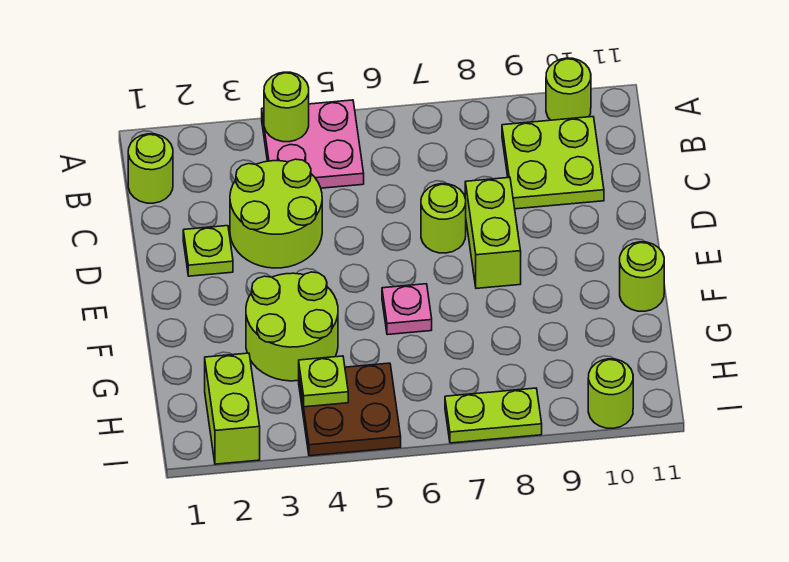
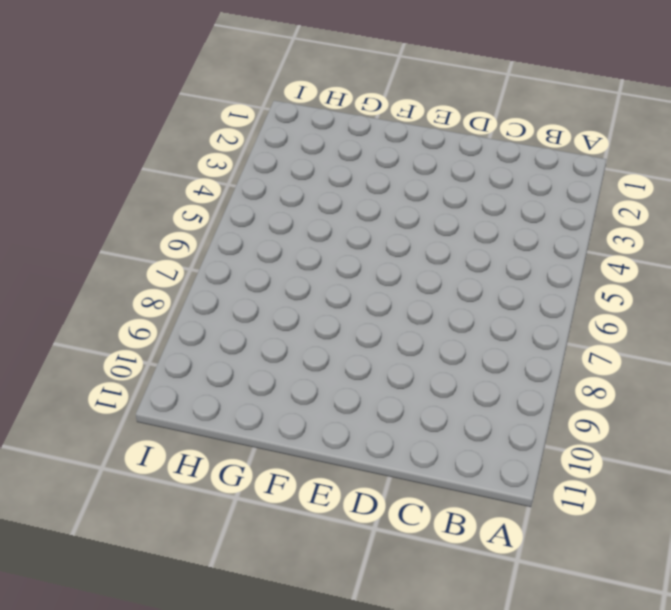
none -> pink plate A4:B5 level 1
none -> lime round brick A10 level 1
none -> lime round brick B1 level 1

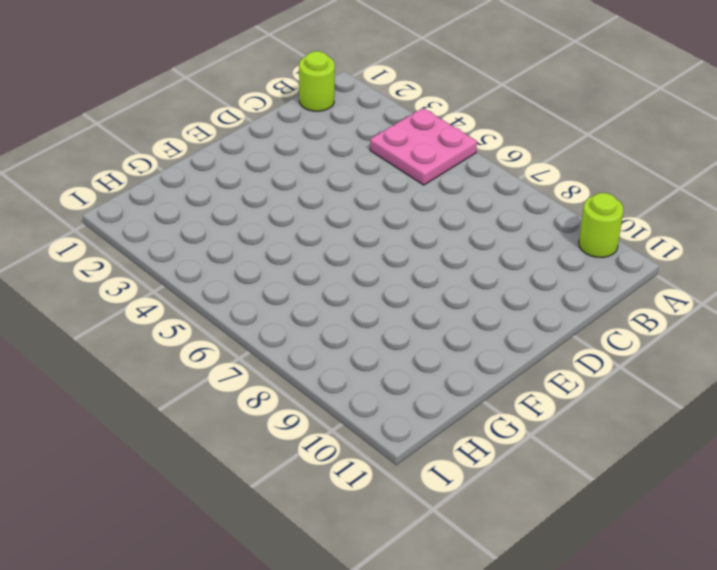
none -> lime plate B9:C10 level 1
none -> lime round brick C3:D4 level 1
none -> lime plate D2 level 1

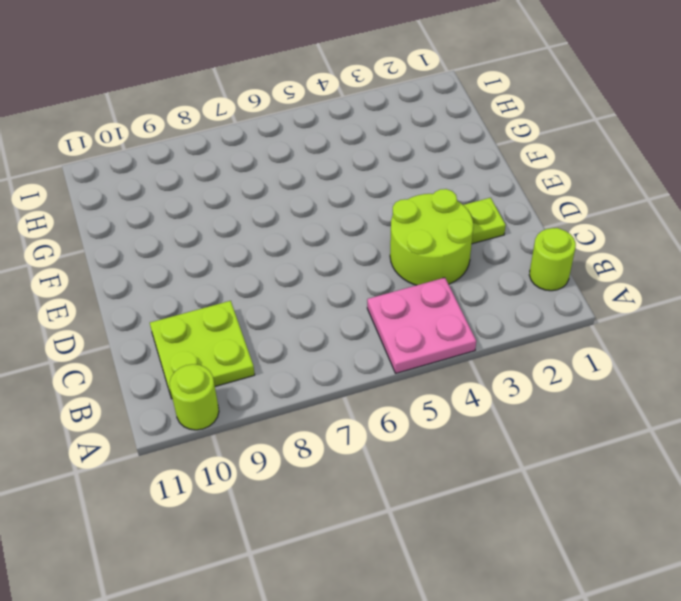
none -> lime round brick D7 level 1
none -> lime brick D8:E8 level 1
none -> lime round brick F3:G4 level 1

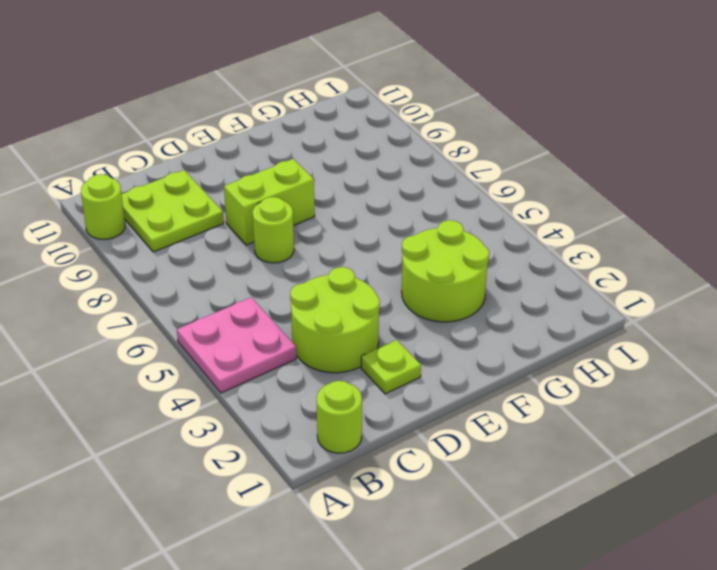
none -> pink plate F6 level 1
none -> lime round brick F11 level 1
none -> lime brick H2:I2 level 1

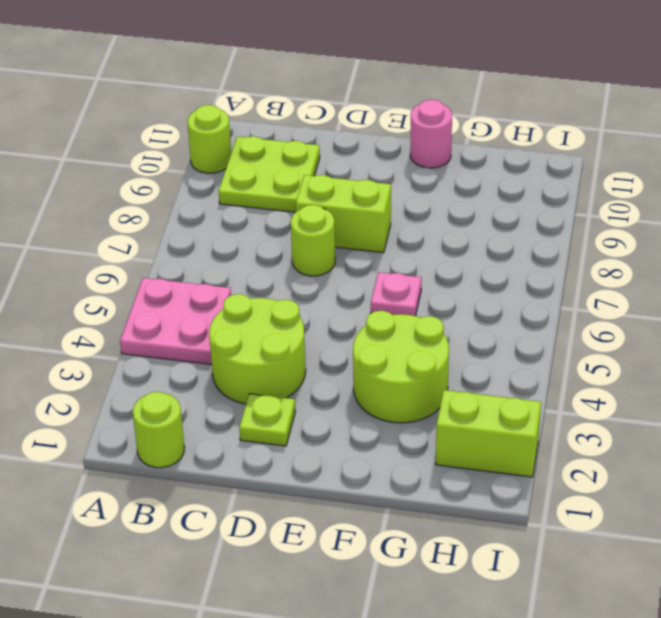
pink round brick F11 level 1 -> lime round brick F11 level 1
none -> brown plate H4:I5 level 1
none -> lime plate I7:I8 level 1
none -> lime round brick I10 level 1

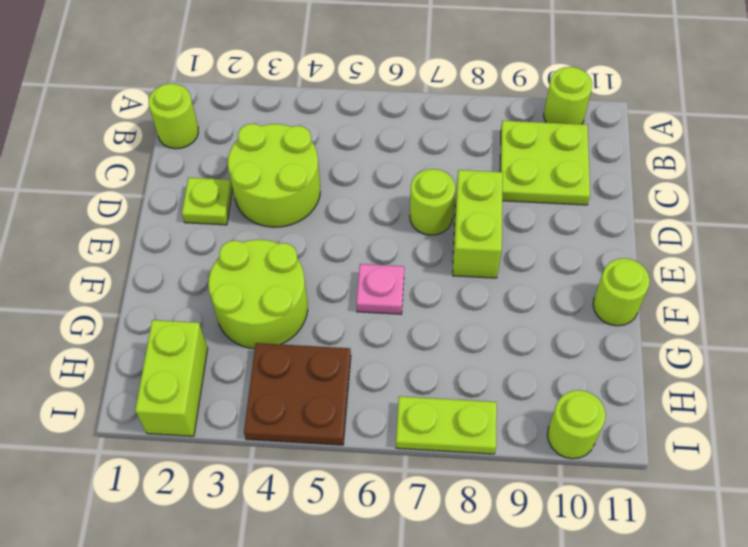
none -> pink plate A4:B5 level 1
none -> lime round brick A4 level 2
none -> lime plate H4 level 2

